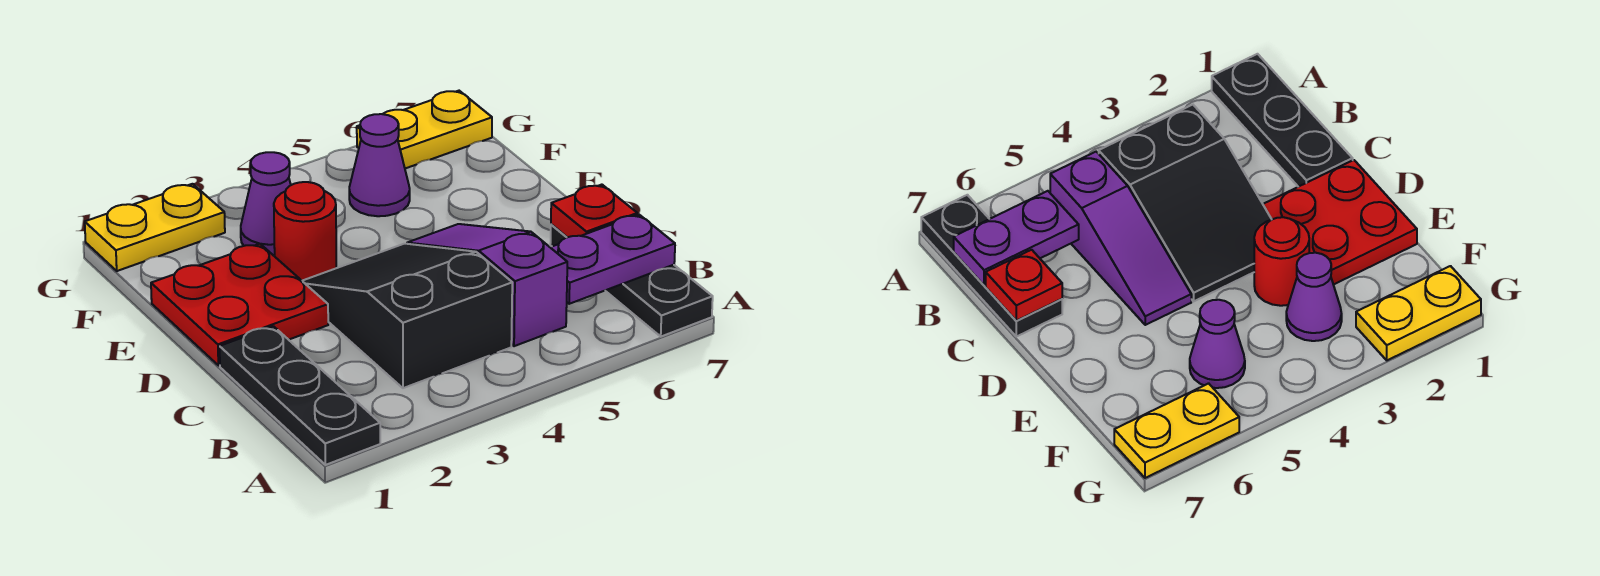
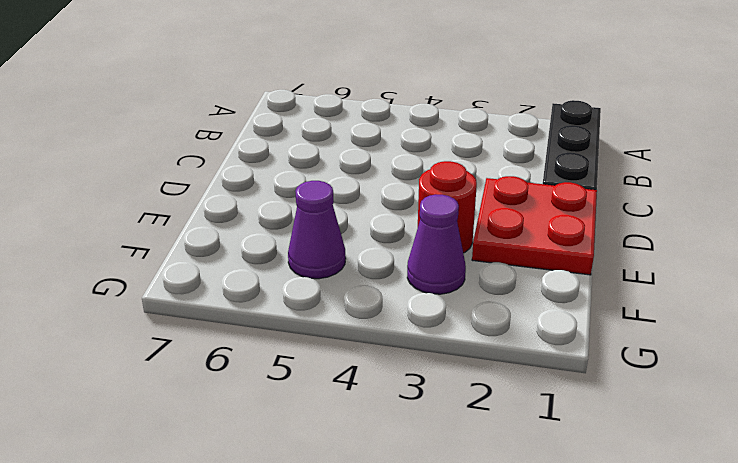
none -> black plate A7:C7 level 1
none -> black slope B3:D4 level 1 top B
none -> purple slope B5:D5 level 1 top B

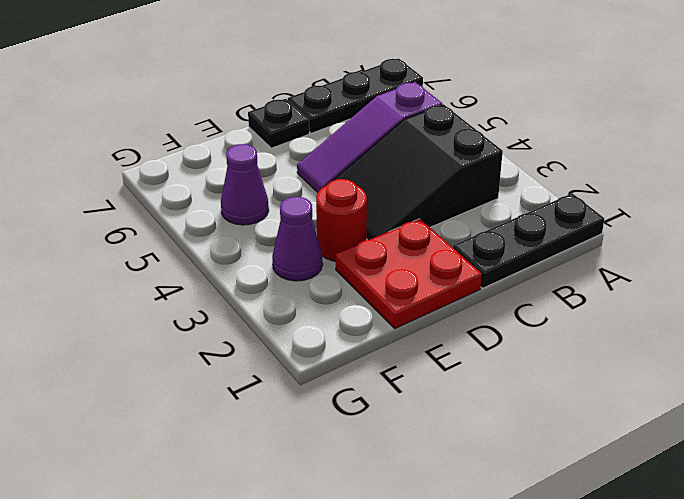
black plate D7 level 1 -> none
none -> yellow plate G1:G2 level 1
none -> yellow plate G6:G7 level 1
none -> purple plate B6:B7 level 2

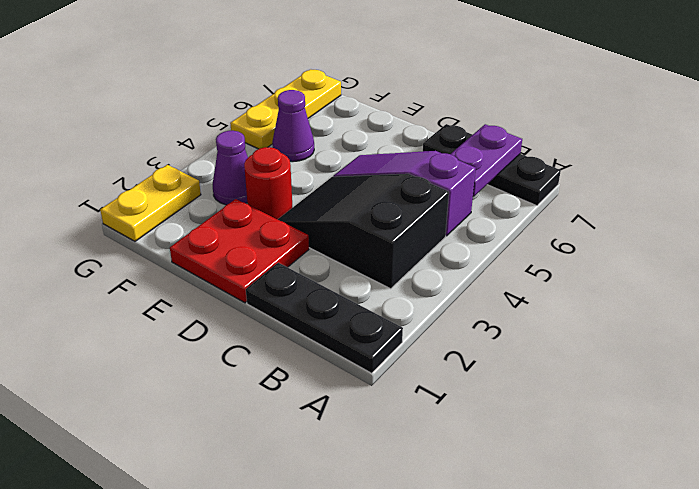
yellow plate G5:G7 level 1 -> yellow plate G6:G7 level 1
none -> red plate C7 level 2

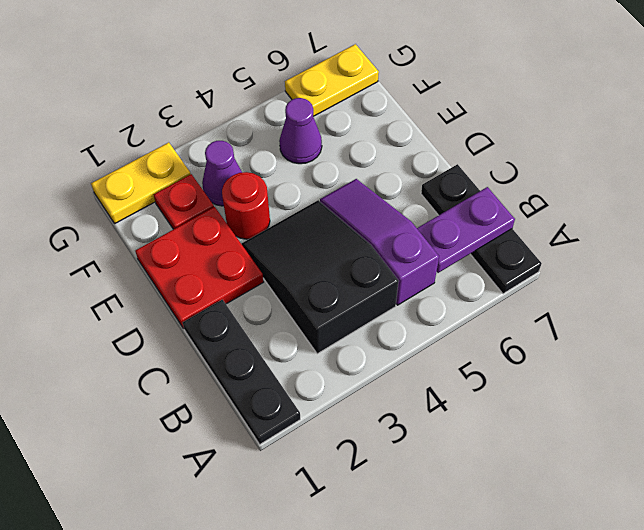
red plate F2 level 1 -> red plate C7 level 2

